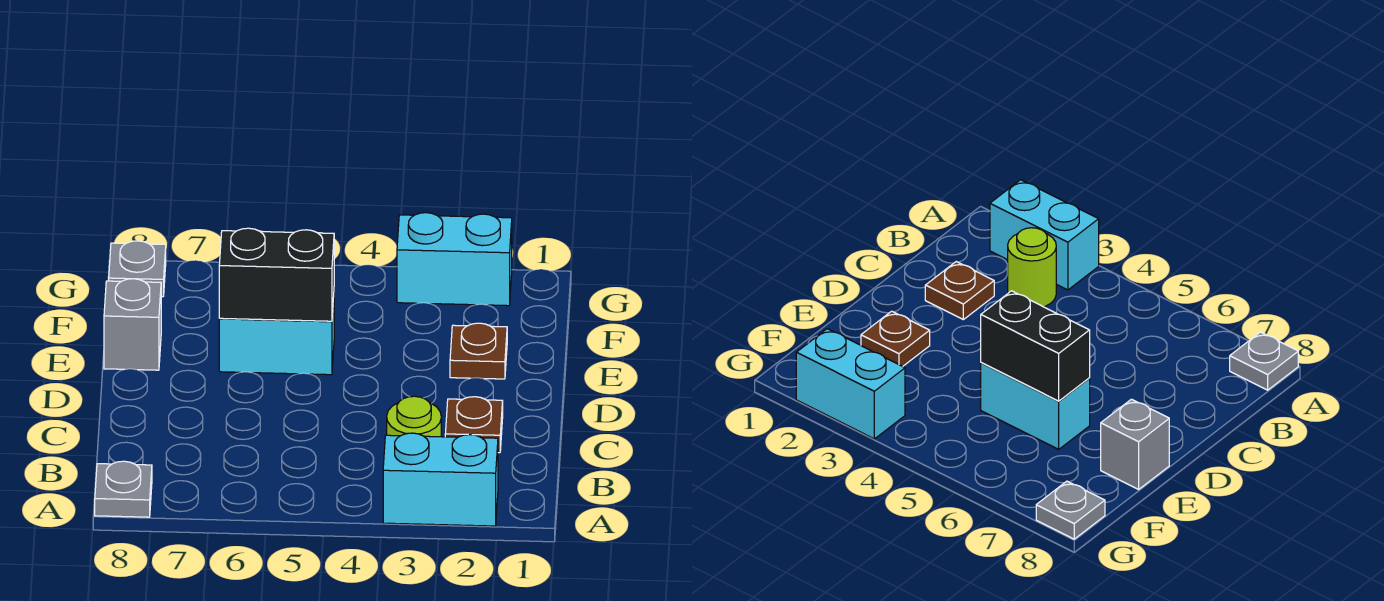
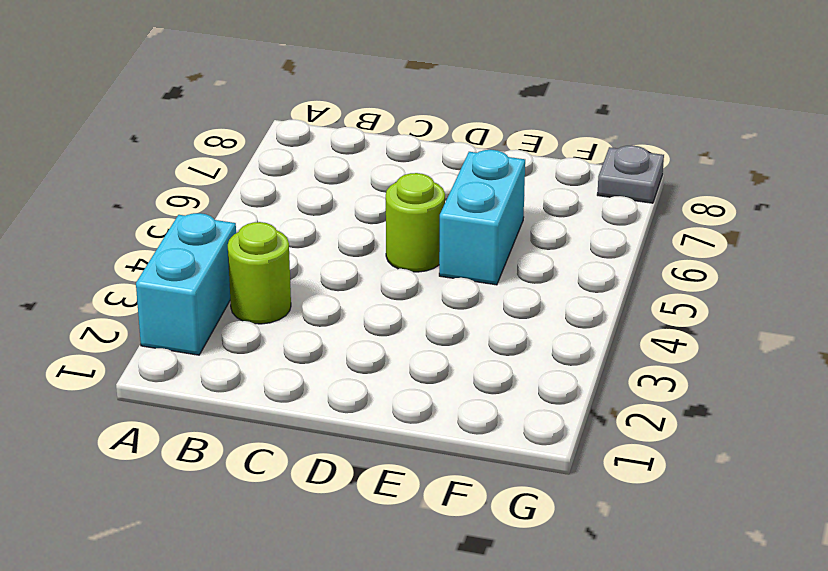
lime round brick D5 level 1 -> none
none -> grey plate A8 level 1
none -> brown plate C2 level 1

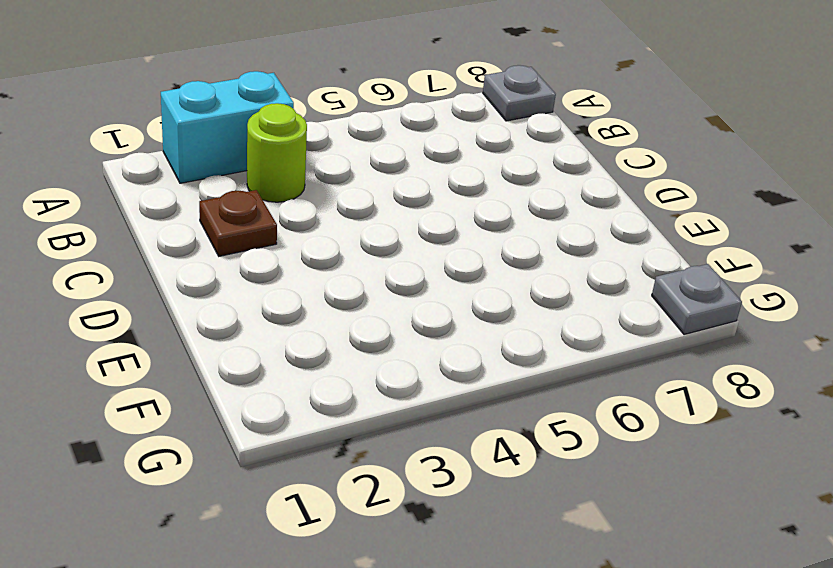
none -> brown plate E2 level 1
none -> cyan brick E5:E6 level 1

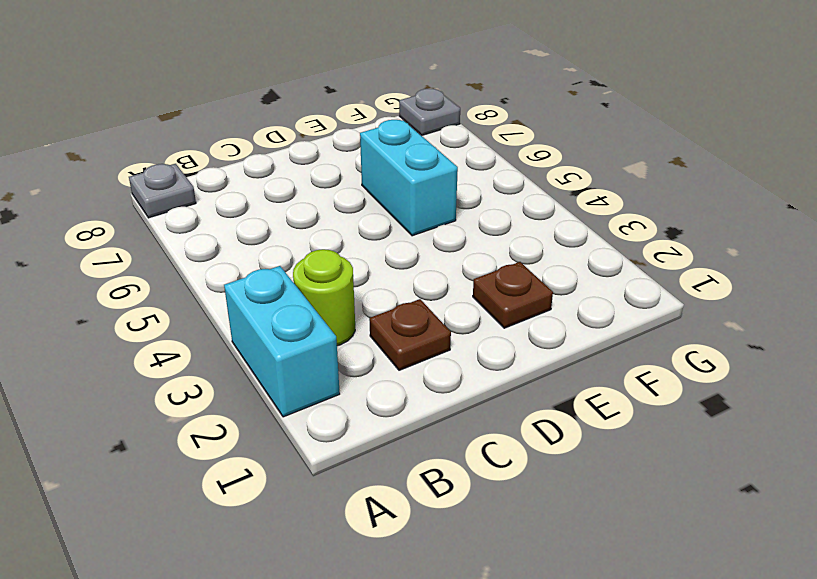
none -> grey brick E8 level 1
none -> cyan brick G2:G3 level 1

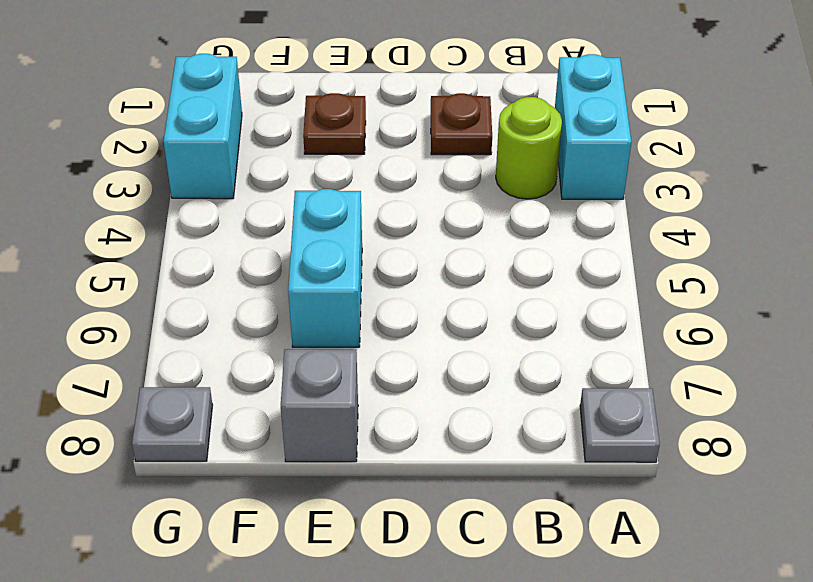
none -> black brick E5:E6 level 2

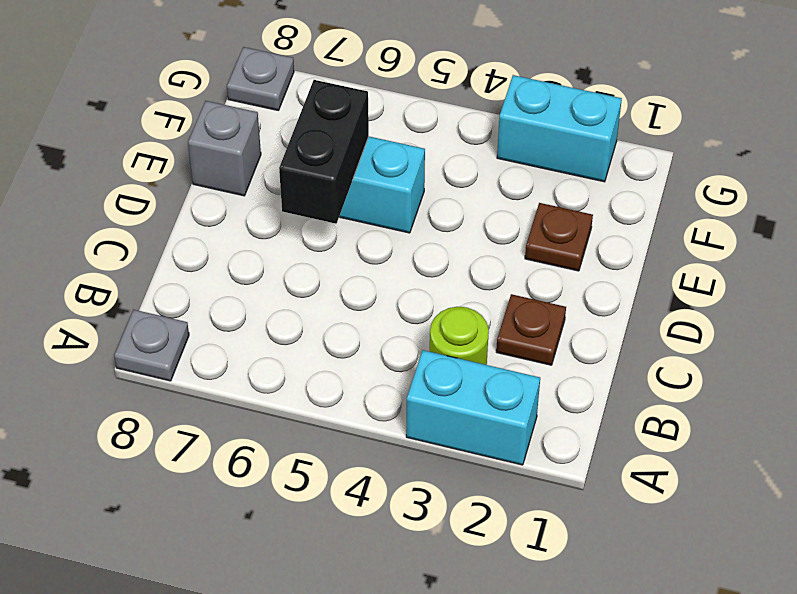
black brick D6:E6 level 2 -> black brick E5:E6 level 2

